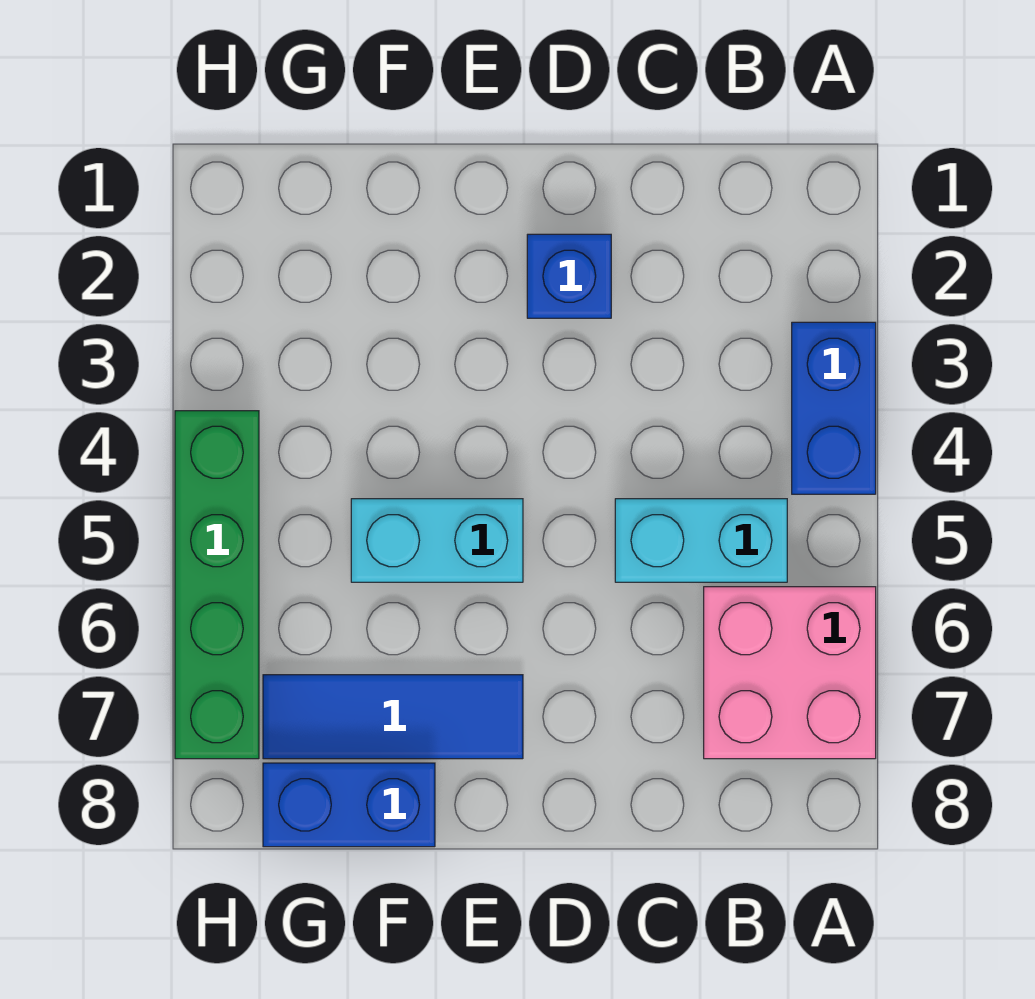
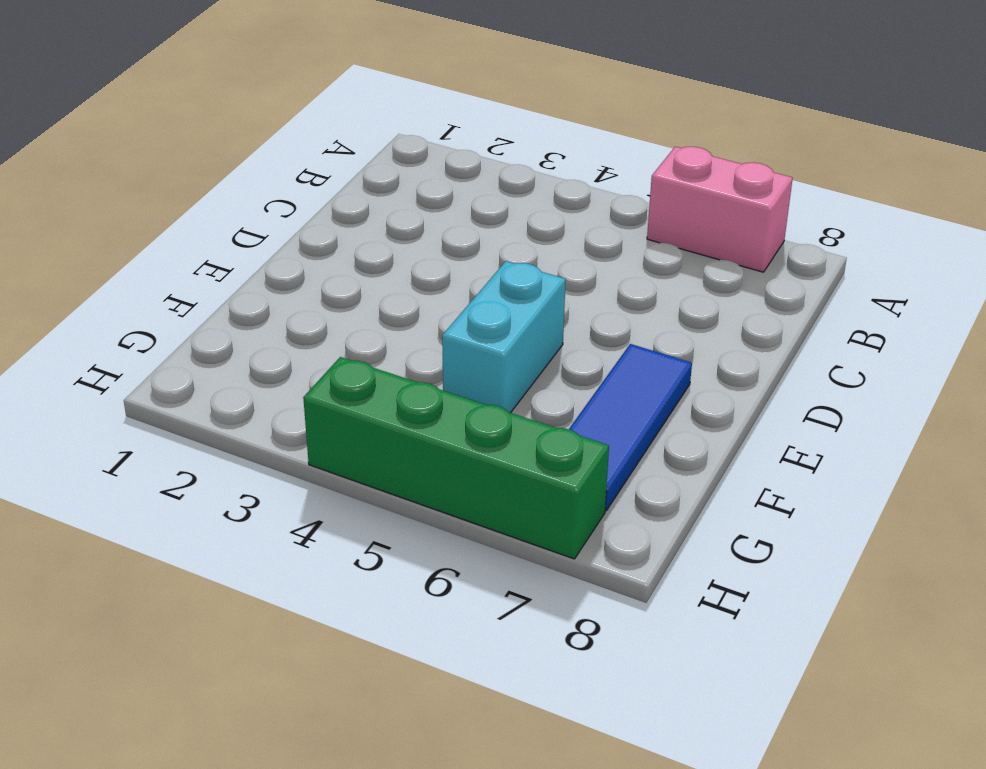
pink brick A6:A7 level 1 -> pink brick A6:B7 level 1
none -> blue brick A3:A4 level 1
none -> cyan brick B5:C5 level 1

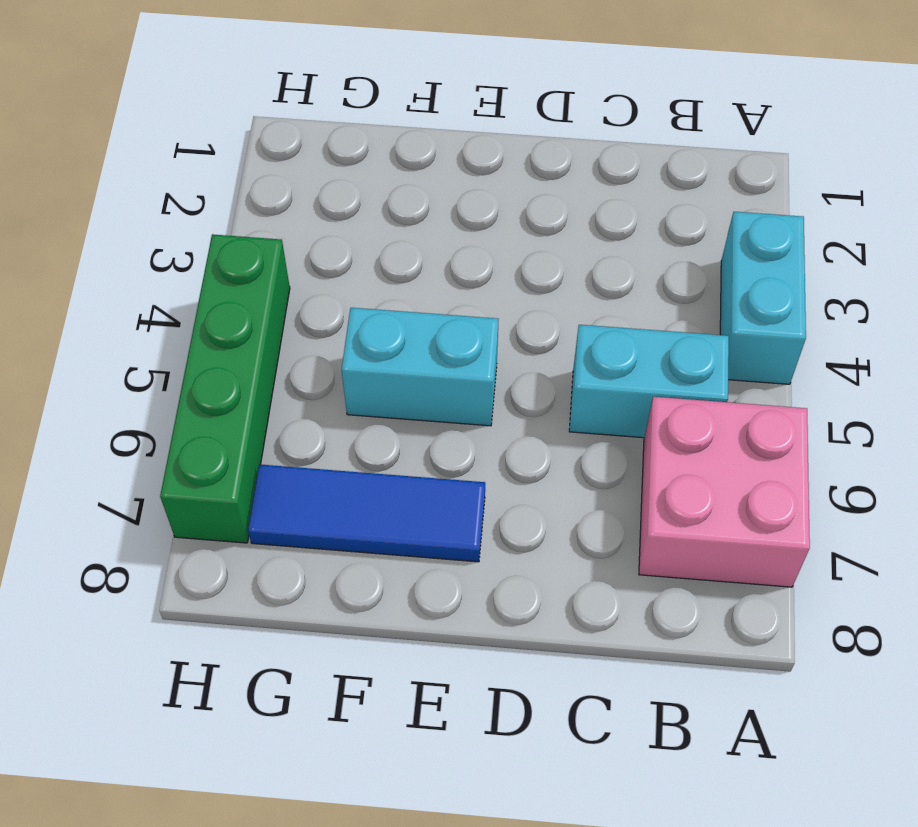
cyan brick A3:A4 level 1 -> blue brick A3:A4 level 1
none -> blue brick D2 level 1
none -> blue brick F8:G8 level 1

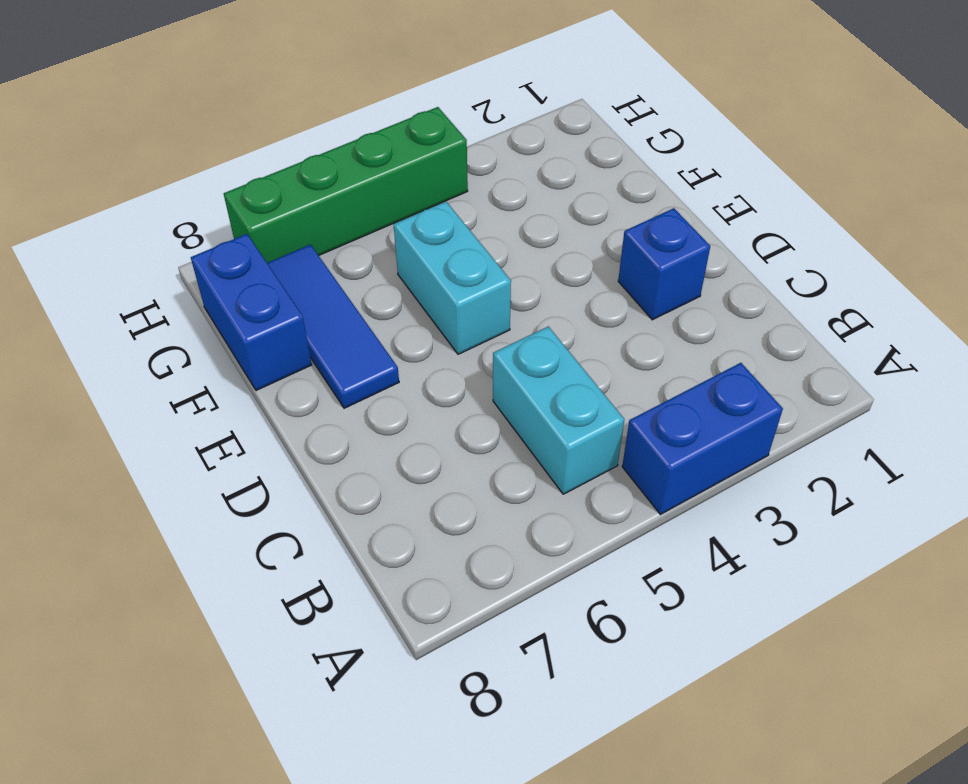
none -> pink brick A6:B7 level 1

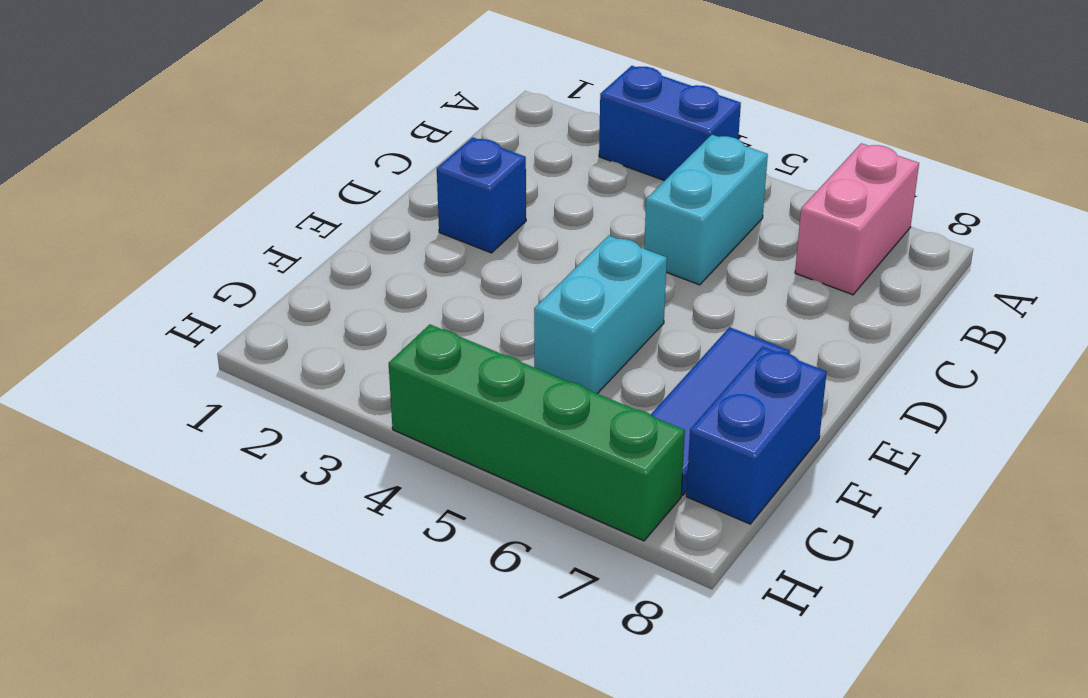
pink brick A7:B7 level 1 -> pink brick A6:B7 level 1

